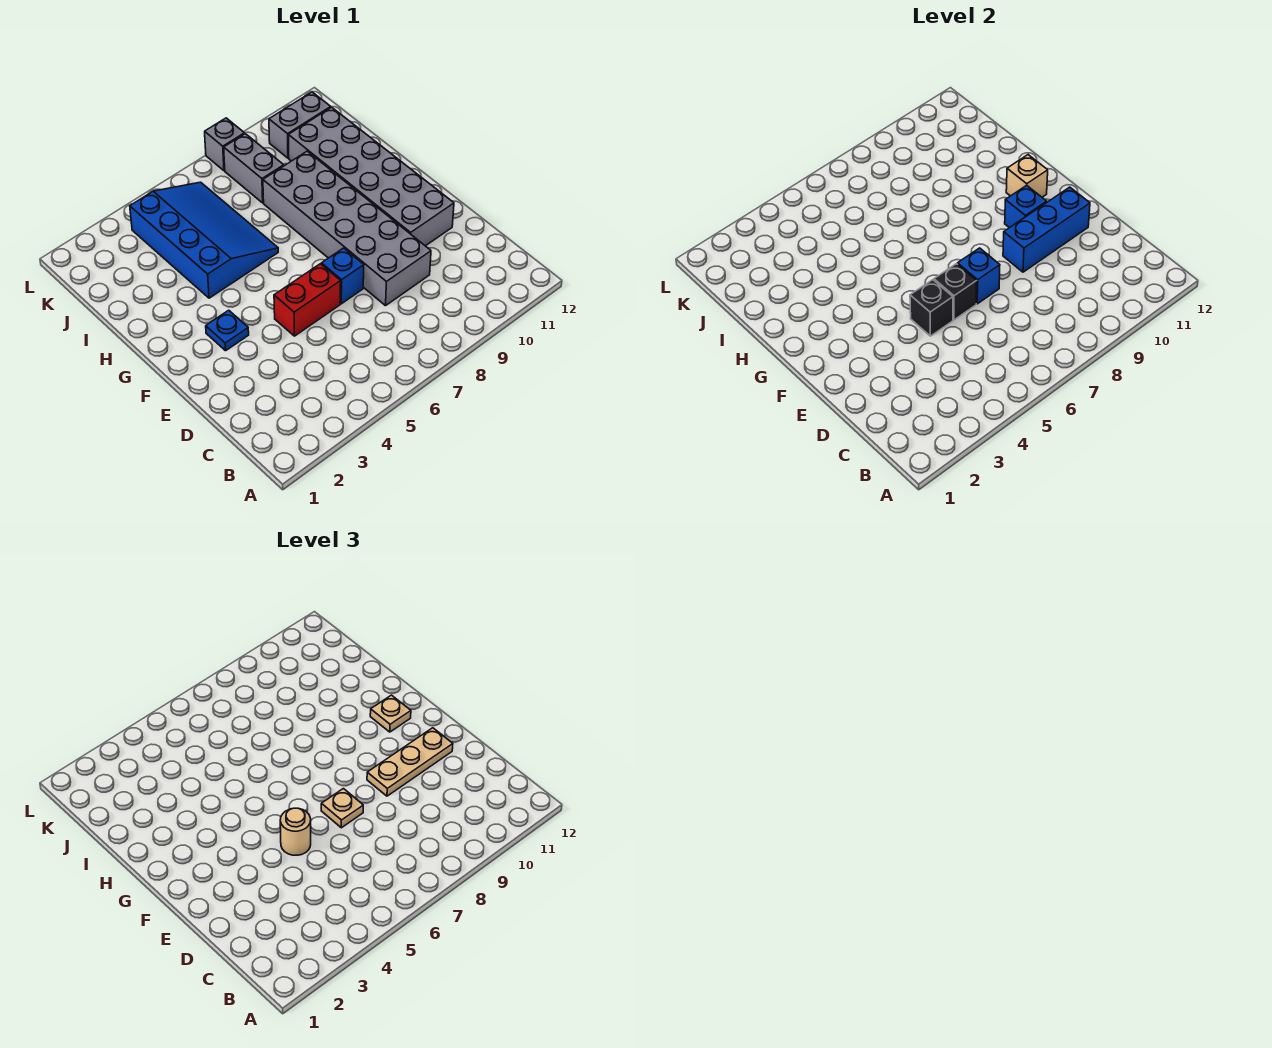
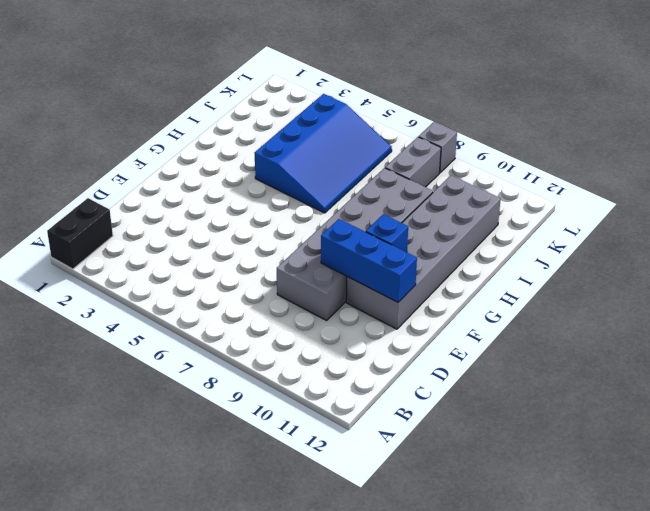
black brick A1:B1 level 1 -> none
none -> red brick E5:E6 level 1
none -> blue brick E7 level 1
none -> blue plate F3 level 1

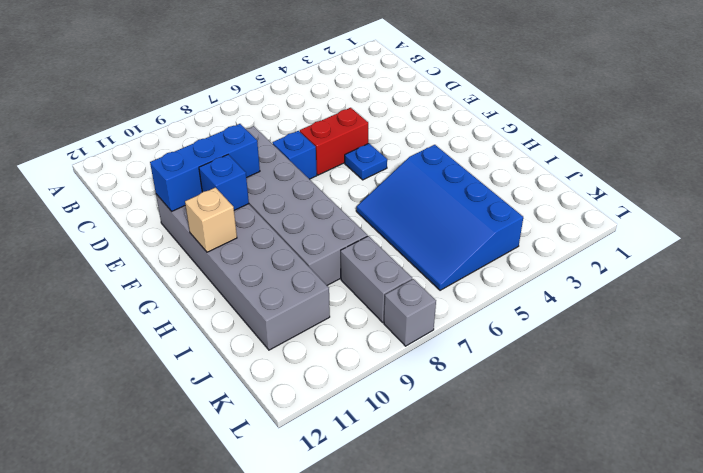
blue plate F5 level 1 -> blue plate F3 level 1
none -> grey brick K10:K11 level 1
none -> black brick E5 level 2
none -> black brick E6 level 2

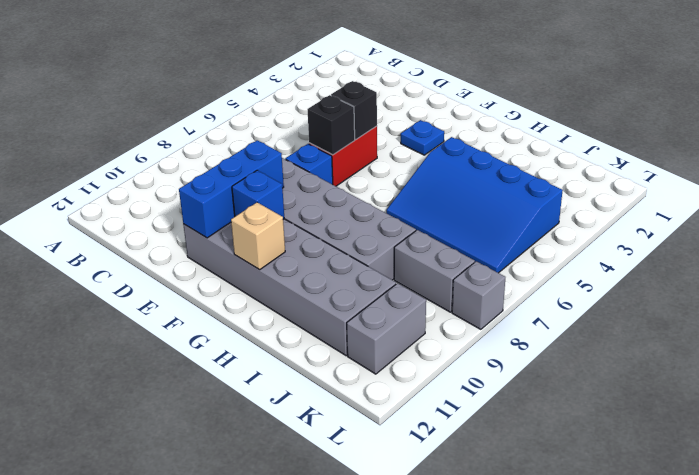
none -> blue brick E7 level 2
none -> tan round brick E5 level 3
none -> tan plate E7 level 3

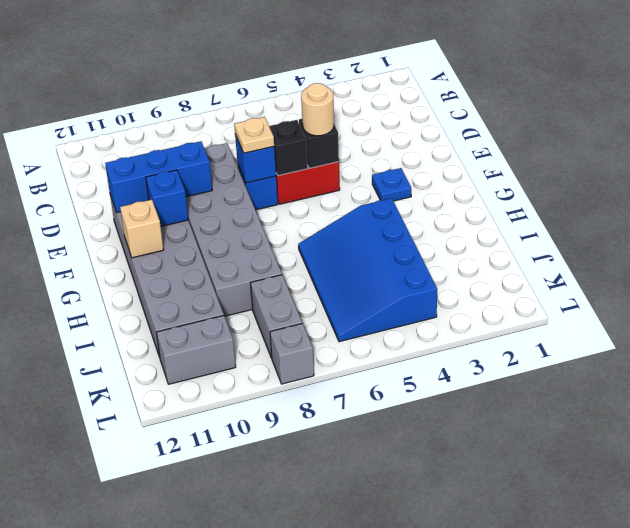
none -> tan plate E9:E11 level 3
none -> tan plate G11 level 3

